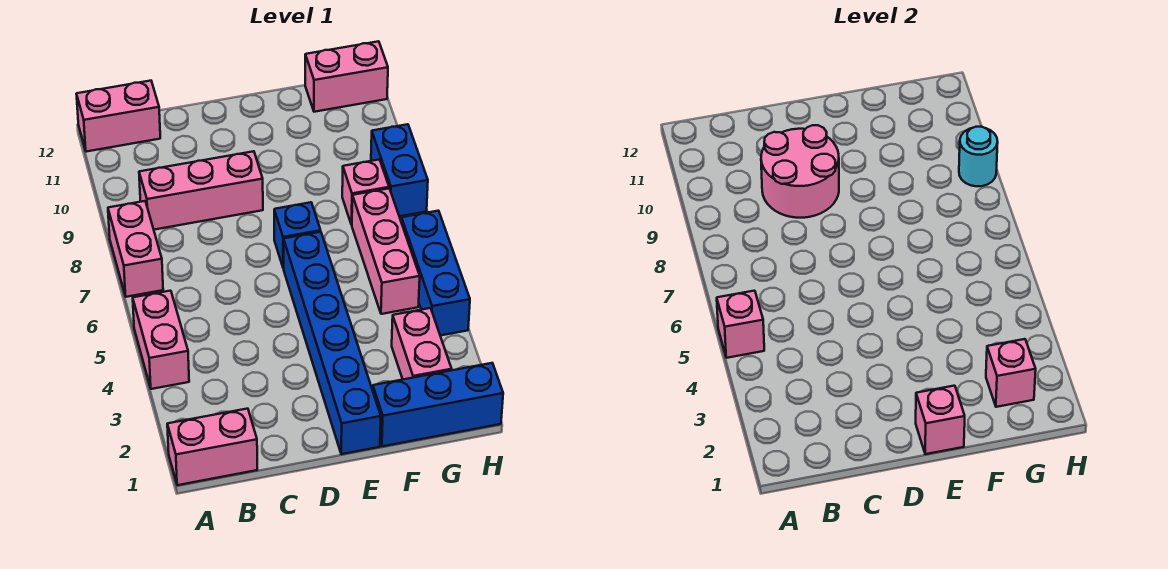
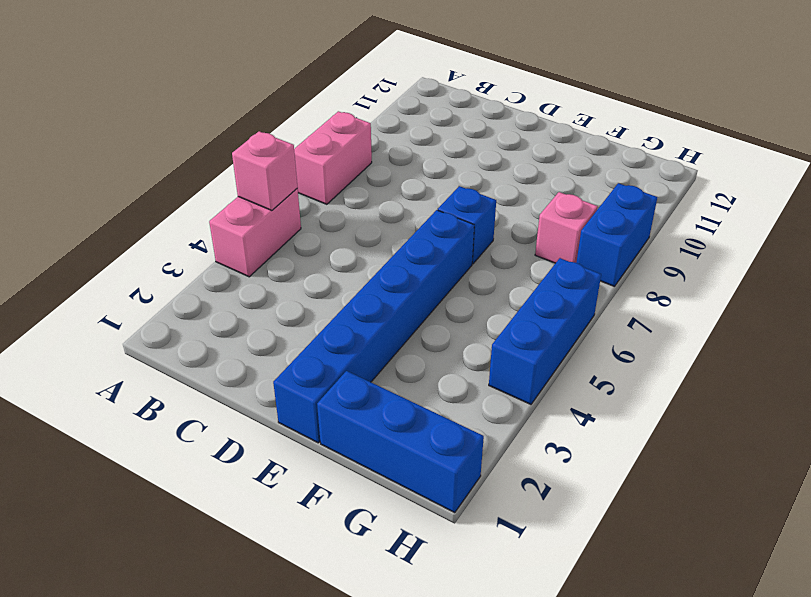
none -> pink brick A1:B1 level 1
none -> pink brick A12:B12 level 1
none -> pink brick B9:D9 level 1

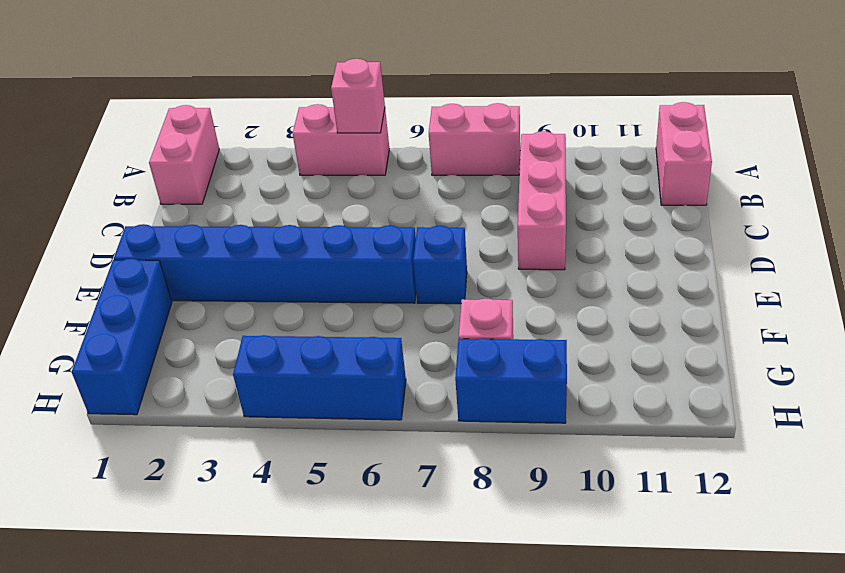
none -> pink brick G2:G3 level 1
none -> pink brick G5:G7 level 1
none -> pink brick G12:H12 level 1

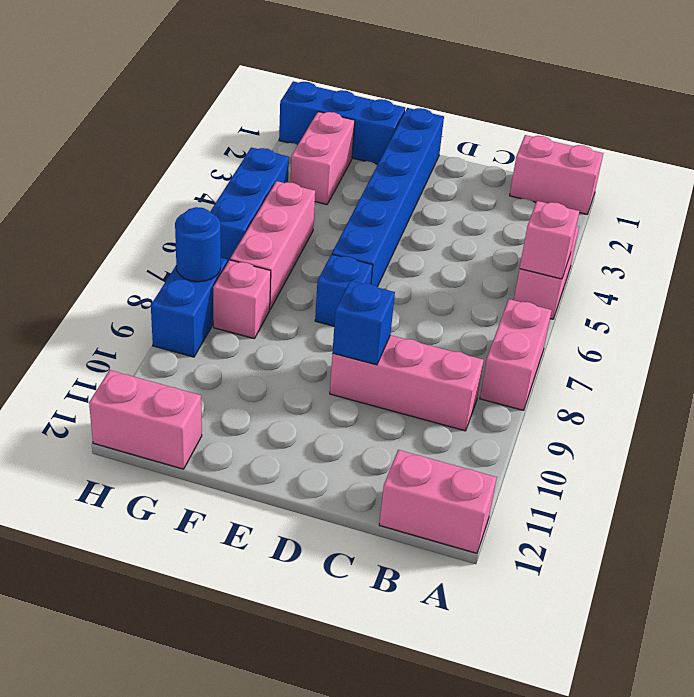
blue brick D9 level 2 -> pink round brick C9:D10 level 2
blue round brick H8 level 2 -> none
none -> pink brick E1 level 2
none -> pink brick G2 level 2
none -> cyan round brick H9 level 2

